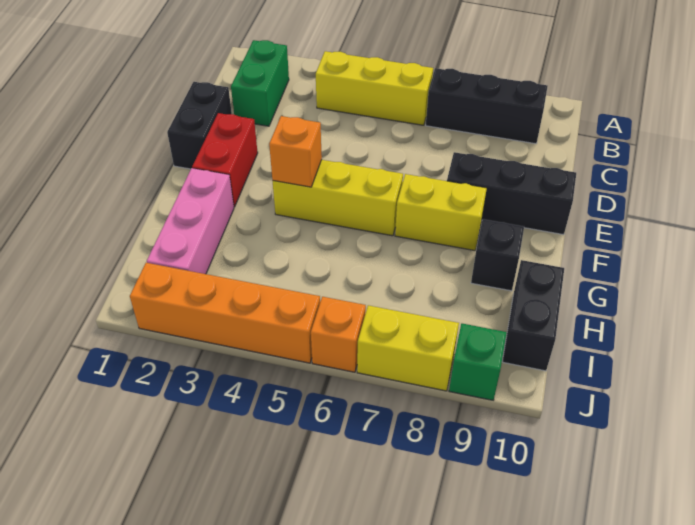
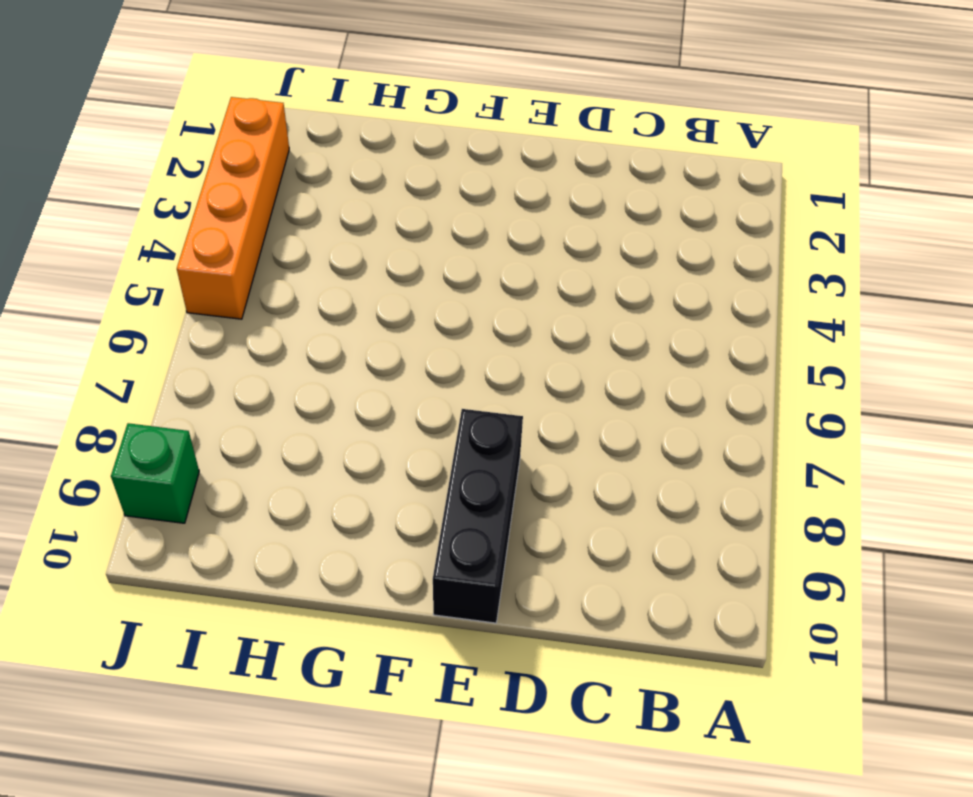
none -> green brick B2:C2 level 1
none -> yellow brick B4:B6 level 1
none -> black brick B7:B9 level 1

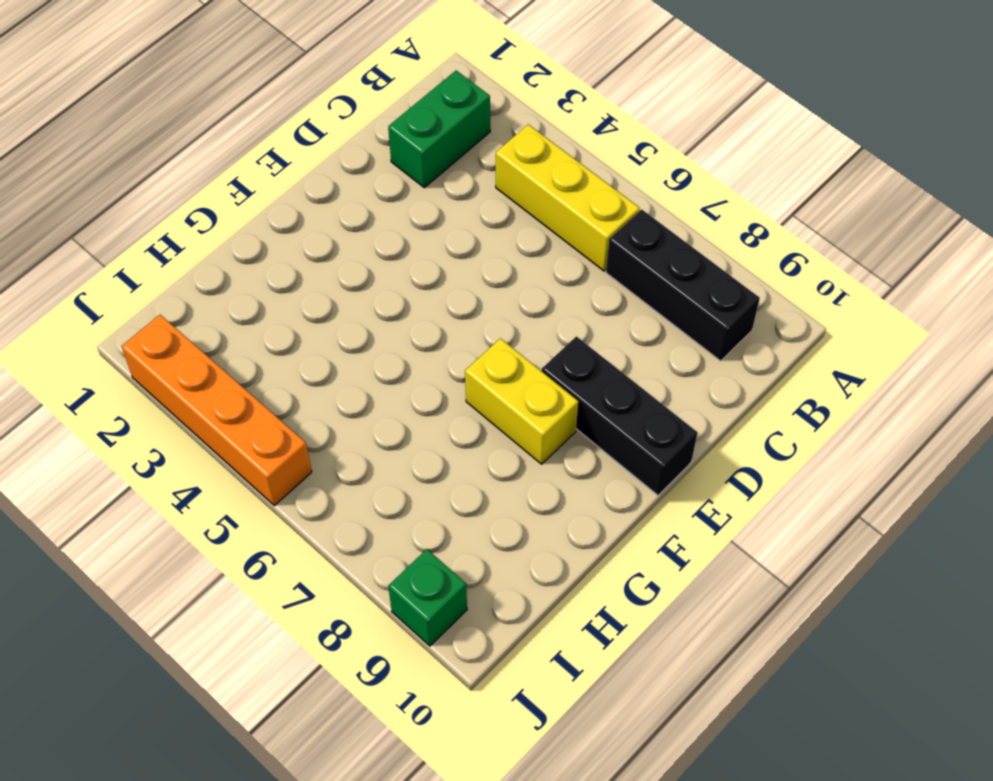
none -> black brick D1:E1 level 1
none -> red brick E2:F2 level 1
none -> yellow brick F4:F6 level 1

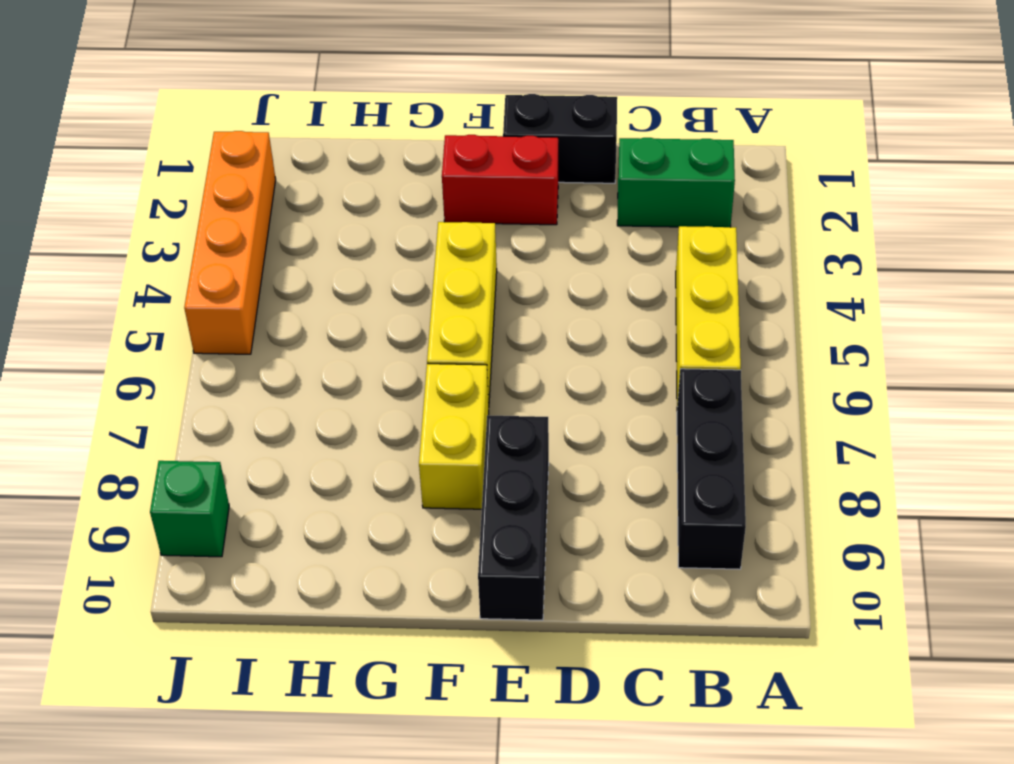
none -> pink brick G2:I2 level 1
none -> black brick G9 level 1
none -> black brick H10:I10 level 1

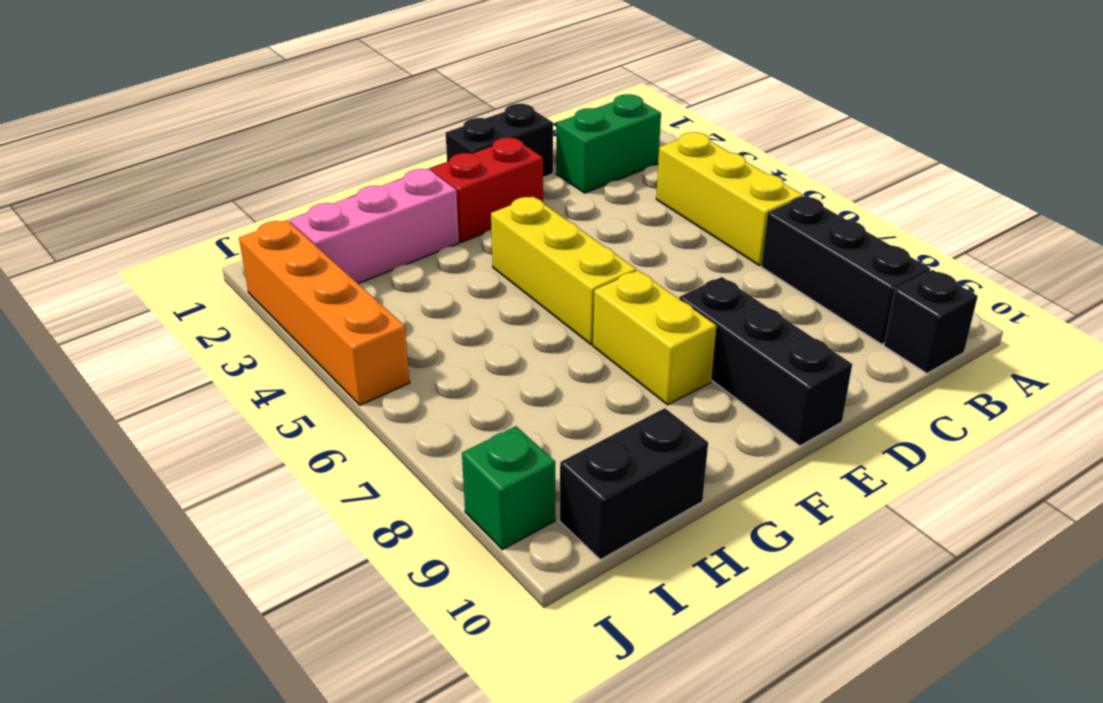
black brick B10 level 1 -> black brick G9 level 1
none -> orange brick J6 level 1
none -> yellow brick J7:J8 level 1
none -> orange brick F4 level 2

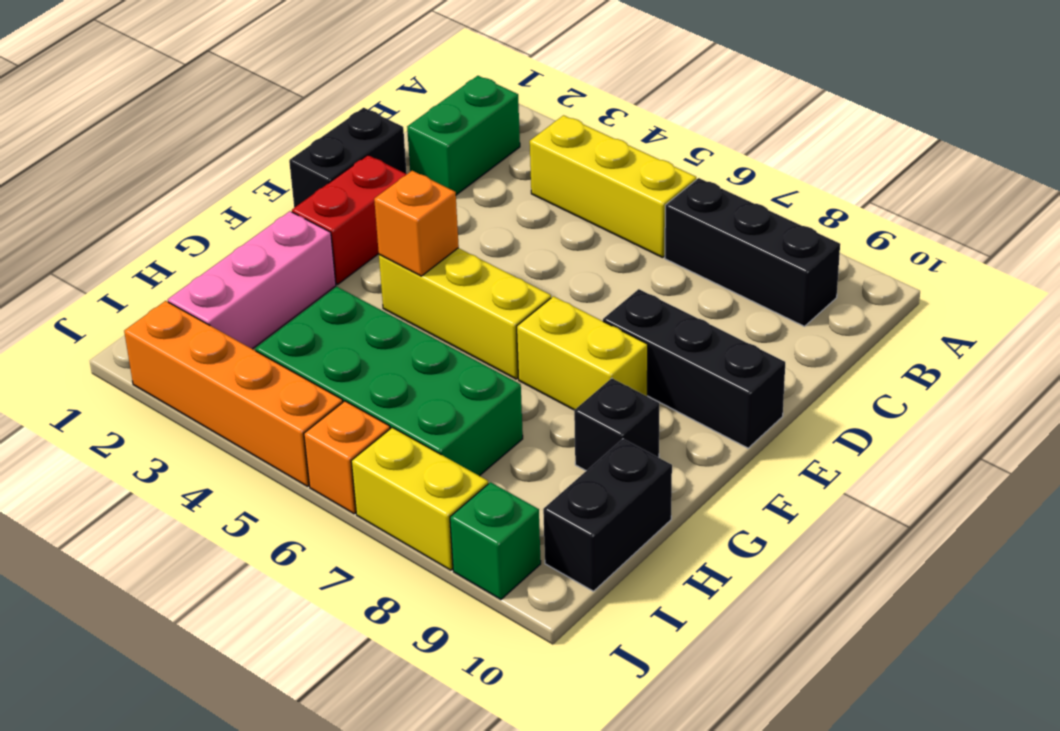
green brick H4:I7 level 1 -> none

